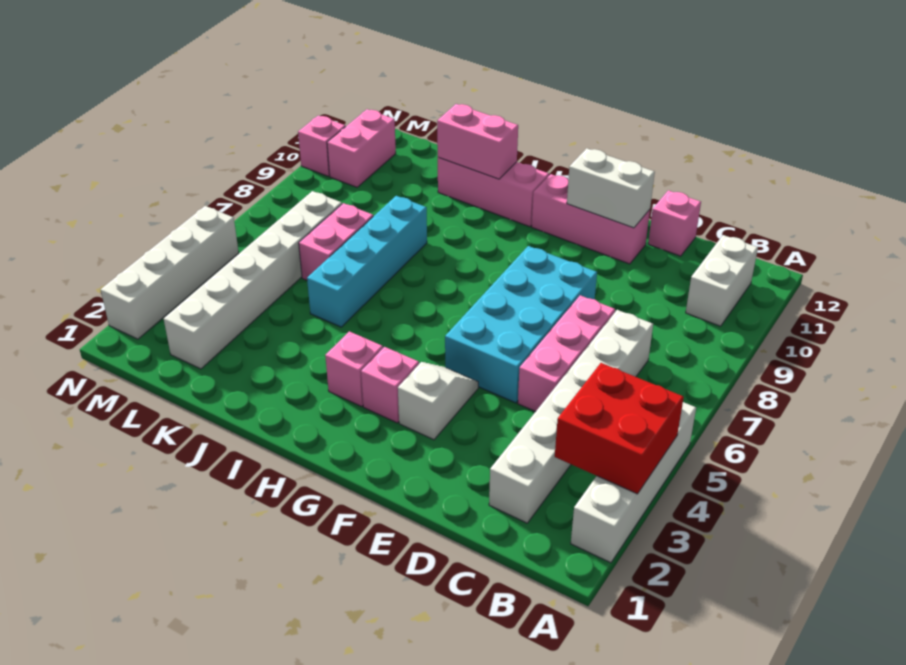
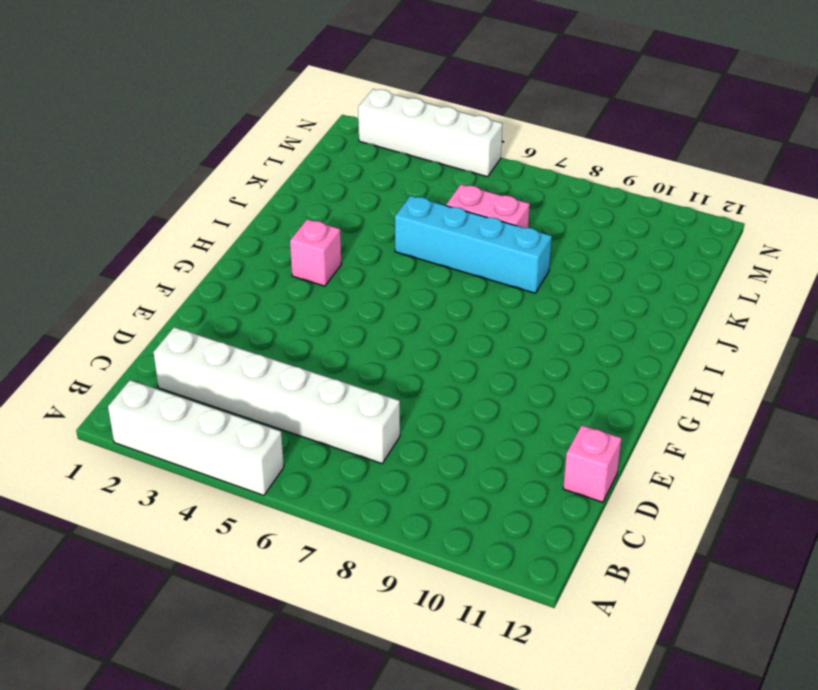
none -> white brick B10:B11 level 1
none -> pink brick D5:D7 level 1
none -> cyan brick E5:F8 level 1

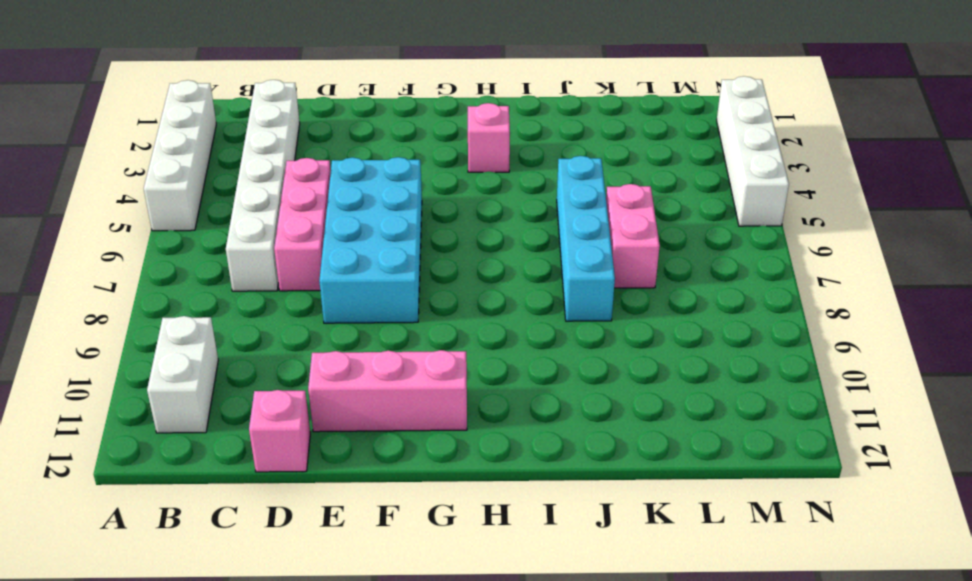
none -> white slope F3:F4 level 1 top 3
none -> pink brick G3 level 1
none -> pink brick H11:J11 level 1

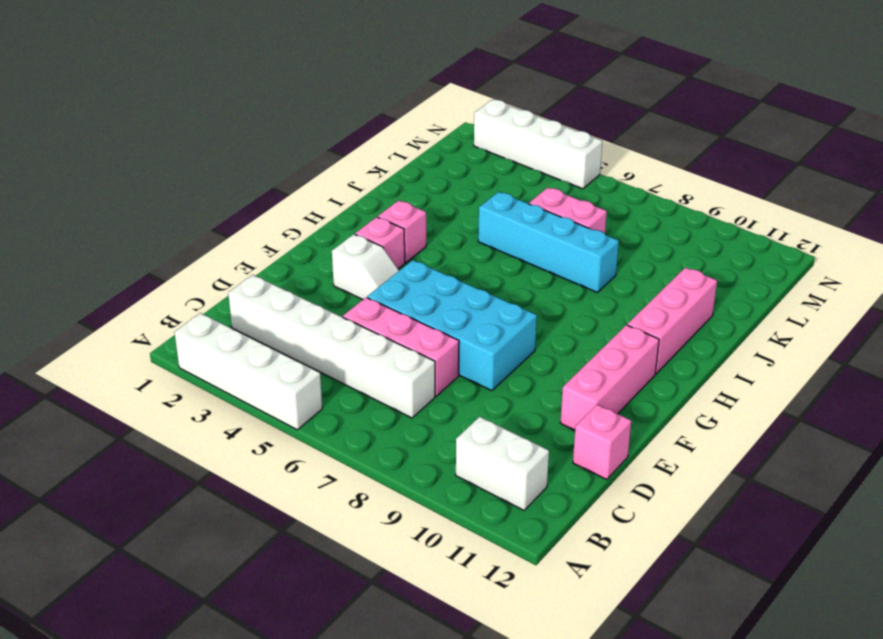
none -> white brick L2:L7 level 1
none -> pink brick M10:M11 level 1
none -> pink brick N10 level 1

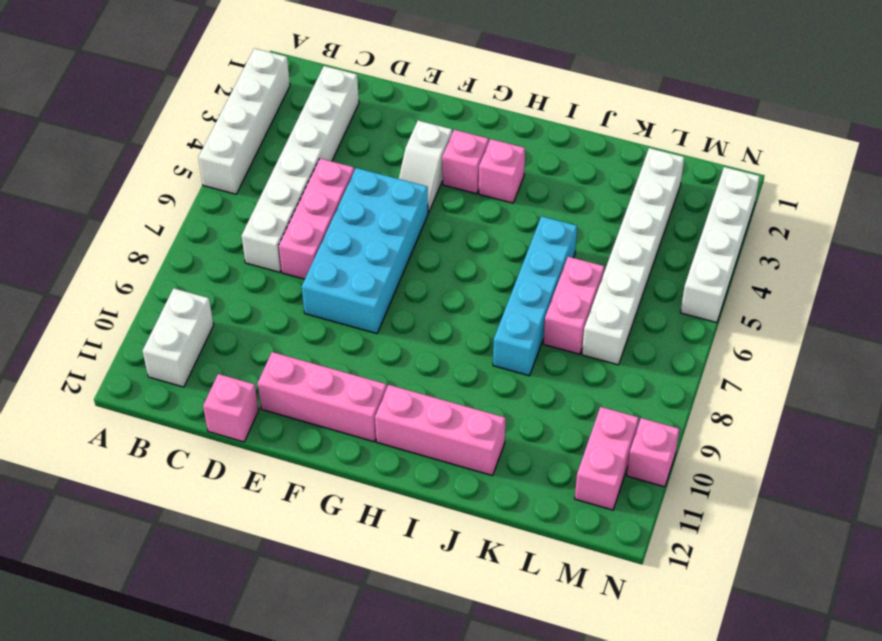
none -> red brick A3:B4 level 2
none -> white brick E11:F11 level 2
none -> pink brick I11:J11 level 2

